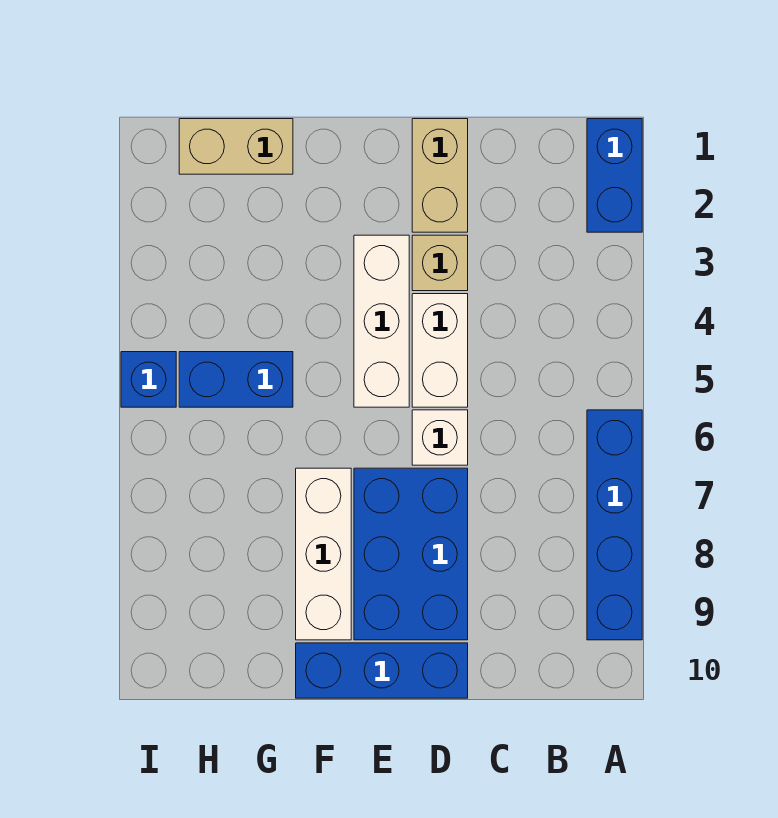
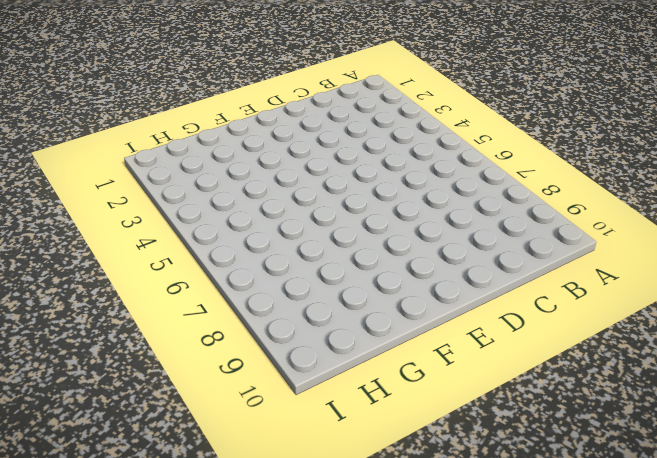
none -> blue brick A1:A2 level 1
none -> blue brick A6:A9 level 1
none -> tan brick D1:D2 level 1

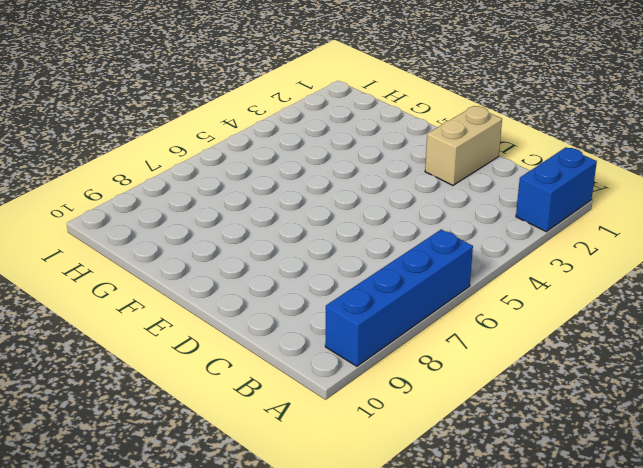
none -> tan brick D3 level 1
none -> white brick D4:D5 level 1
none -> white brick D6 level 1

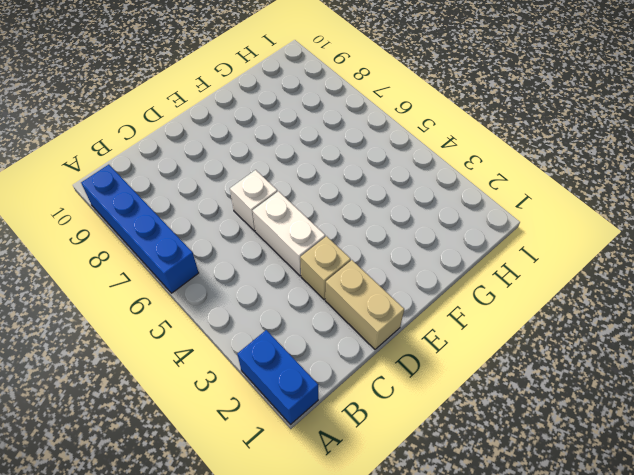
none -> blue brick D7:E9 level 1
none -> blue brick D10:F10 level 1
none -> white brick E3:E5 level 1

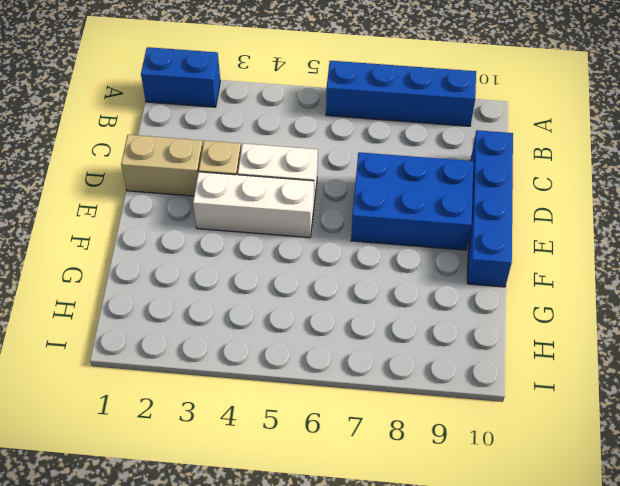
blue brick C10:F10 level 1 -> blue brick D10:F10 level 1
none -> white brick D6 level 1
none -> white brick F7:F9 level 1
none -> tan brick G1:H1 level 1

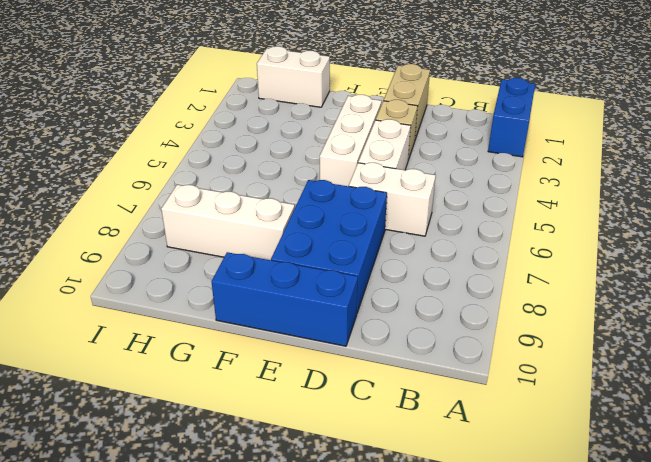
white brick C6:D6 level 1 -> white brick D6 level 1
white brick F8:H8 level 1 -> white brick F7:F9 level 1
white brick G1:H1 level 1 -> tan brick G1:H1 level 1
none -> blue brick A6:A9 level 1
none -> blue brick G5:H5 level 1
none -> blue brick I5 level 1

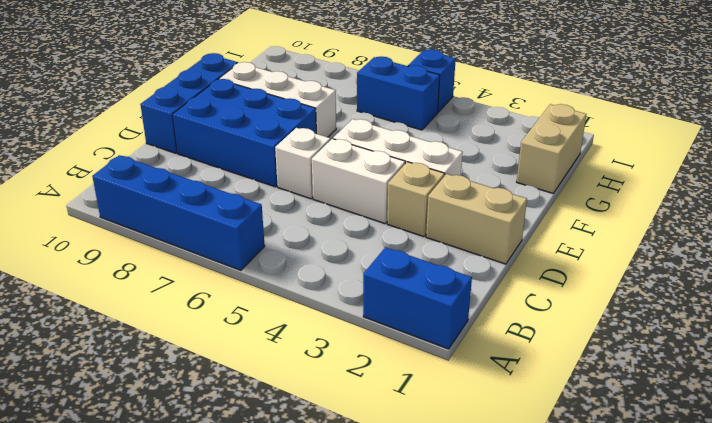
blue brick H5:H6 level 1 -> blue brick G5:H5 level 1

